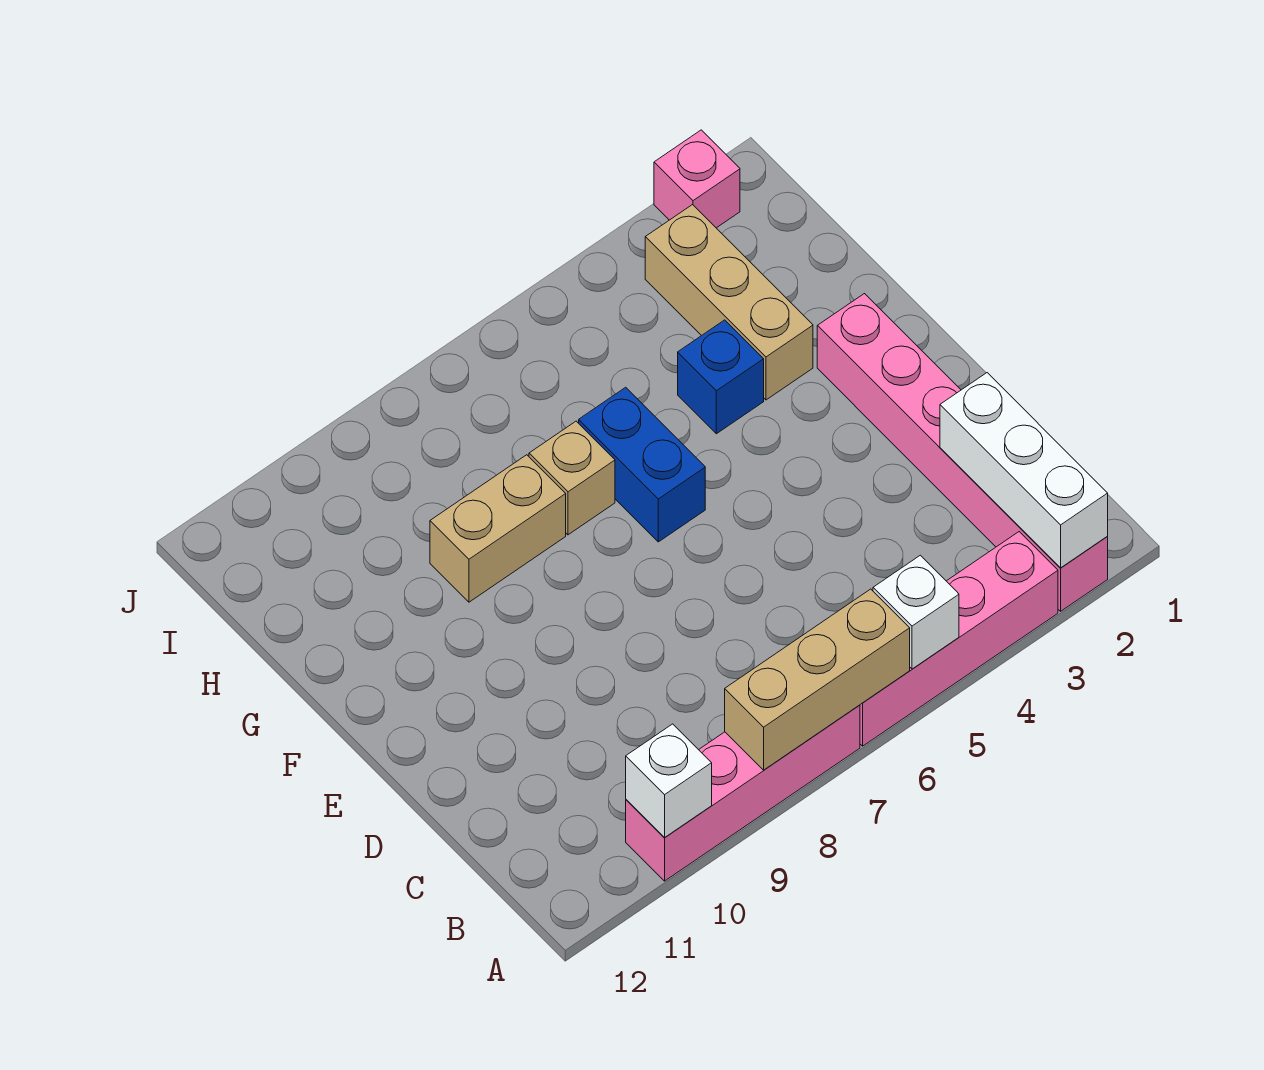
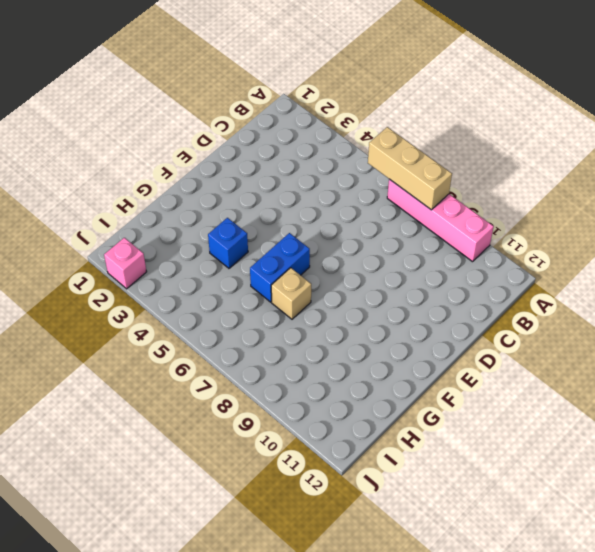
none -> pink brick A2:F2 level 1
none -> pink brick A3:A6 level 1
none -> tan brick G3:I3 level 1

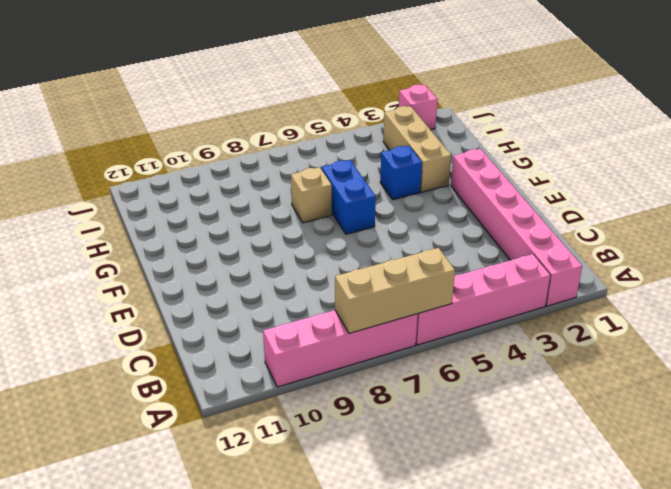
none -> tan brick G8:G9 level 1
none -> white brick A2:C2 level 2
none -> white brick A5 level 2

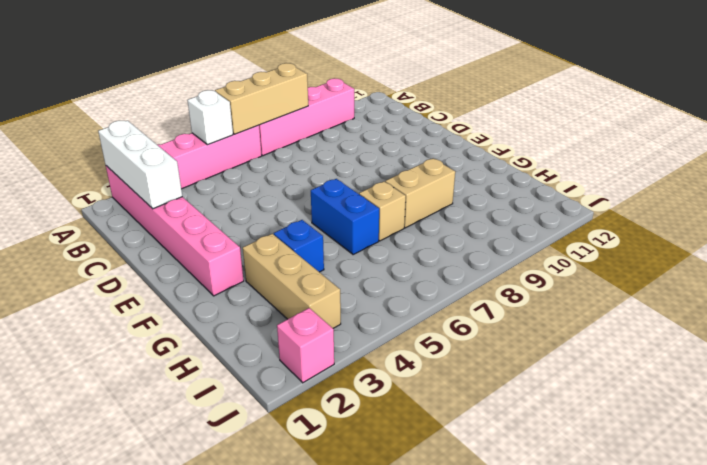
none -> white brick A10 level 2

